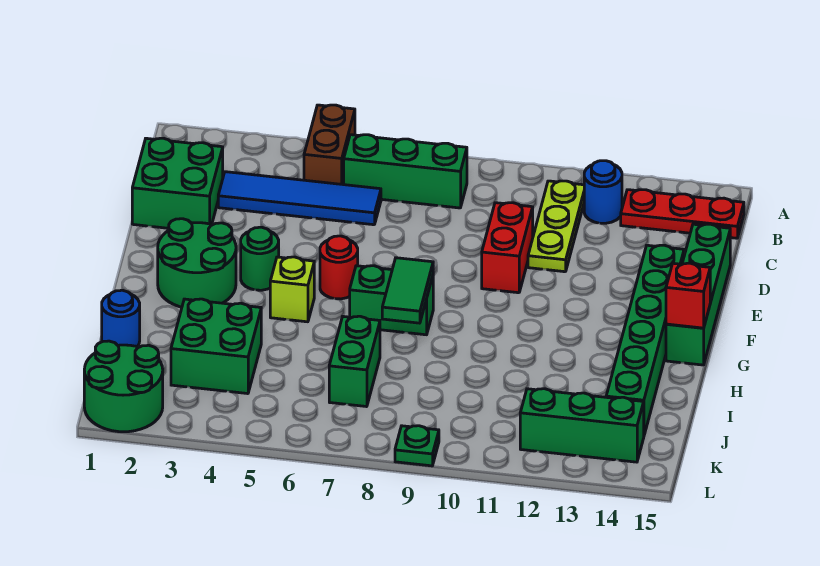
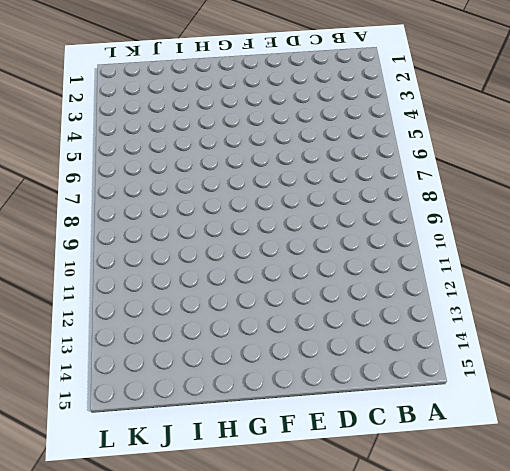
none -> brown brick A5:B5 level 1
none -> green brick B6:B8 level 1
none -> lime plate B11:D11 level 1

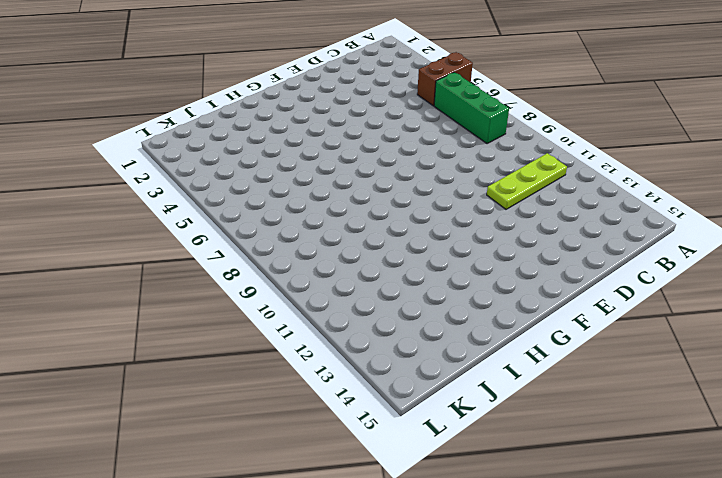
none -> blue round brick B12 level 1
none -> red plate B13:B15 level 1
none -> green brick C1:D2 level 1

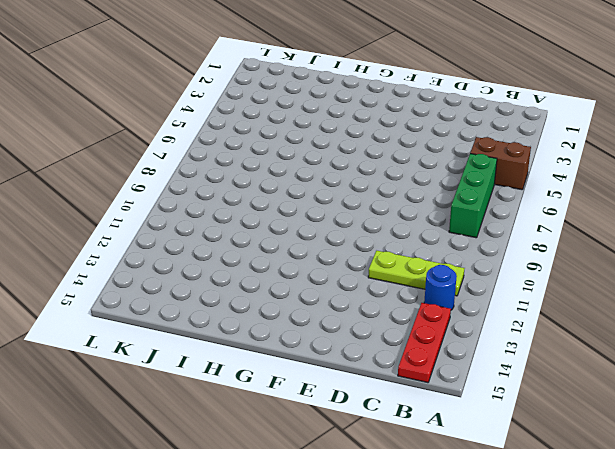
none -> green brick C1:D2 level 1
none -> blue tile C3:C6 level 1
none -> red brick D10:E10 level 1

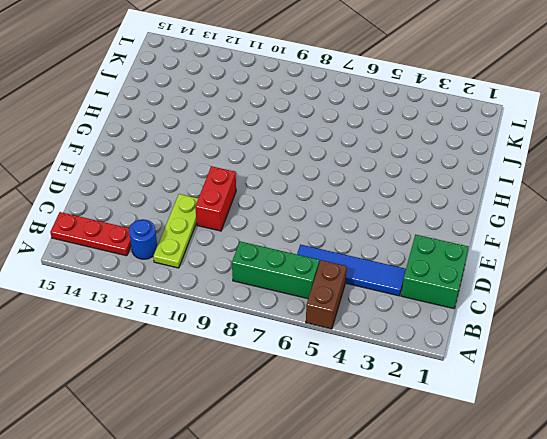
none -> green brick D15:G15 level 1
none -> green brick E14:J14 level 1
none -> green round brick F2:G3 level 1

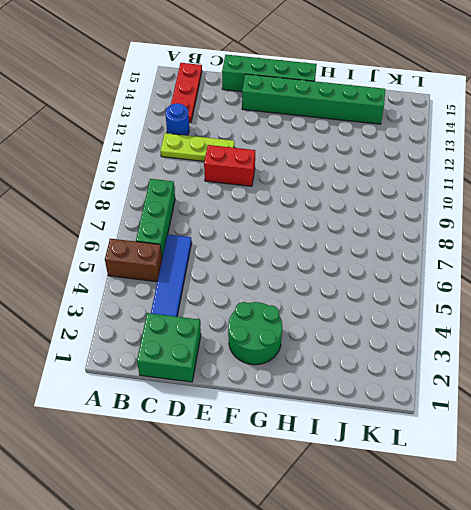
none -> green round brick F4 level 1
none -> red round brick F6 level 1
none -> lime brick G5 level 1

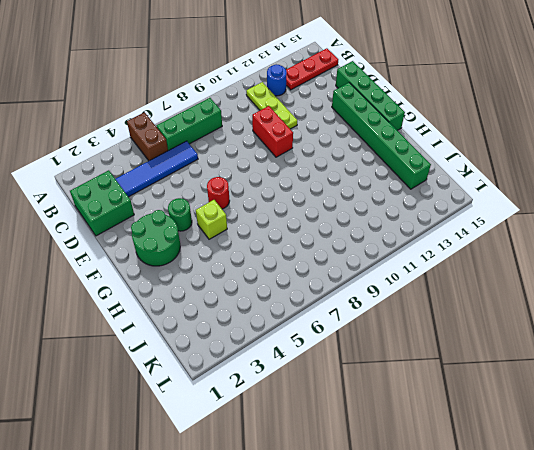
none -> green brick G7:G8 level 1
none -> blue round brick I1 level 1
none -> green brick I3:J4 level 1

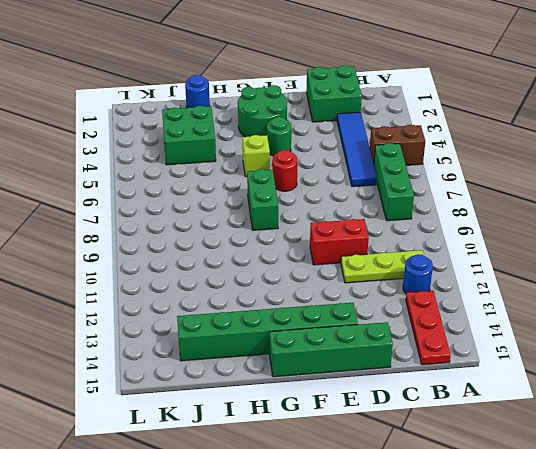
none -> green brick I7:J7 level 1
none -> green round brick K1:L2 level 1
none -> green brick K12:K14 level 1

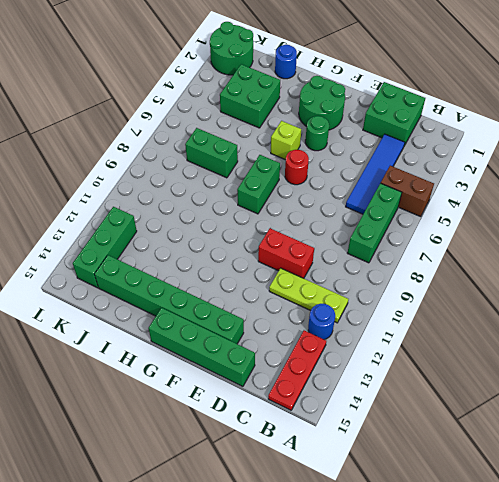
none -> green plate L9 level 1
none -> green tile G8:H8 level 2
none -> red brick G15 level 2

